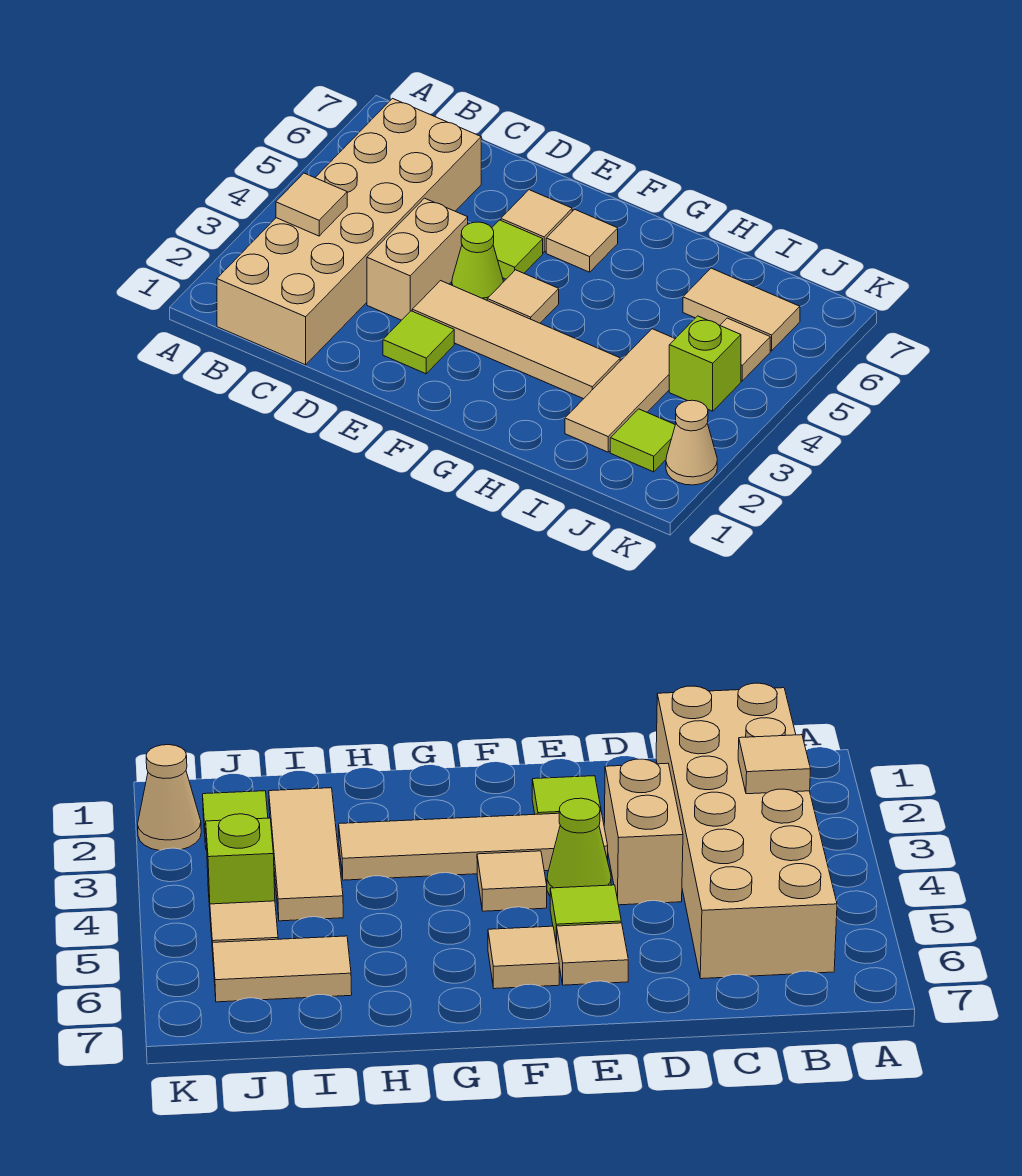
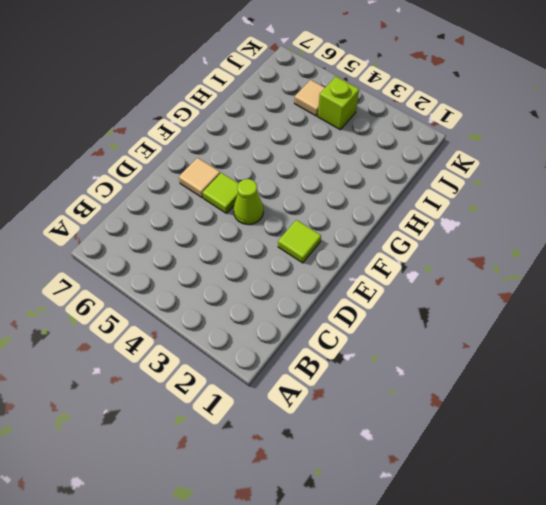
none -> tan brick B1:C6 level 1
none -> tan brick D3:D4 level 1
none -> tan tile E3:H3 level 1

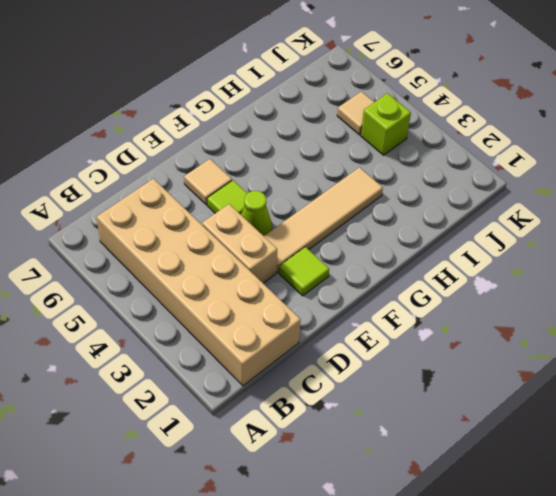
none -> tan tile F4 level 1
none -> tan tile F6 level 1
none -> tan tile I2:I4 level 1

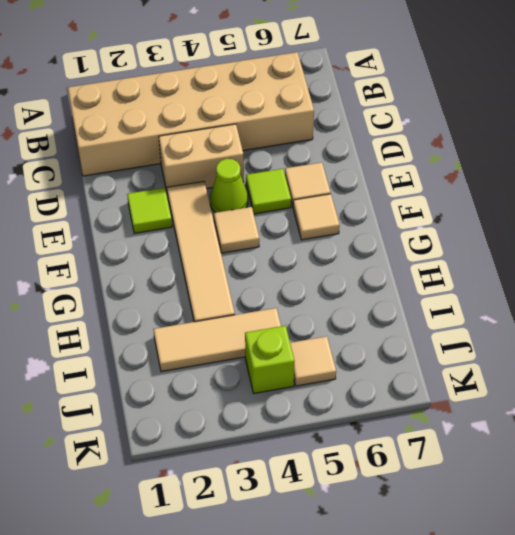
none -> tan tile I6:J6 level 1
none -> lime tile J2 level 1
none -> tan cone K2 level 1

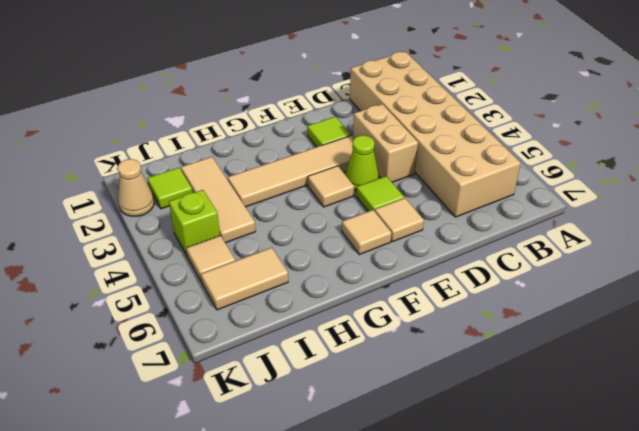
none -> tan tile B3 level 2

